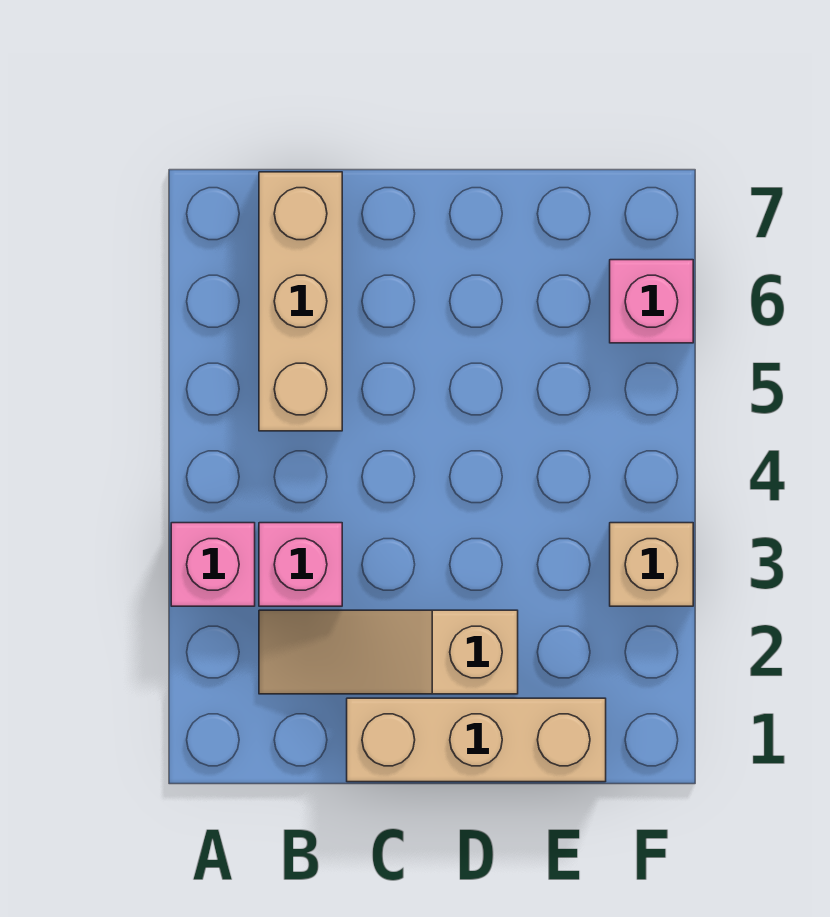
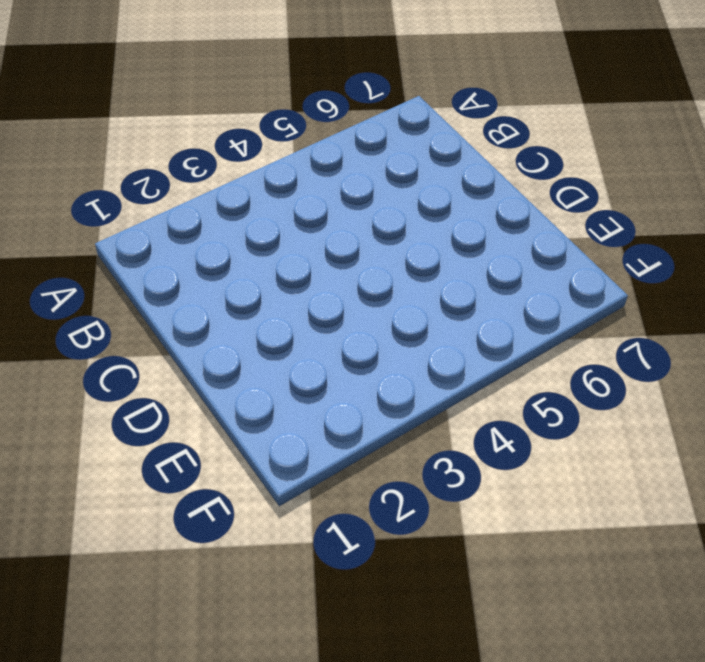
none -> pink brick A3 level 1
none -> tan slope B2:D2 level 1 top D

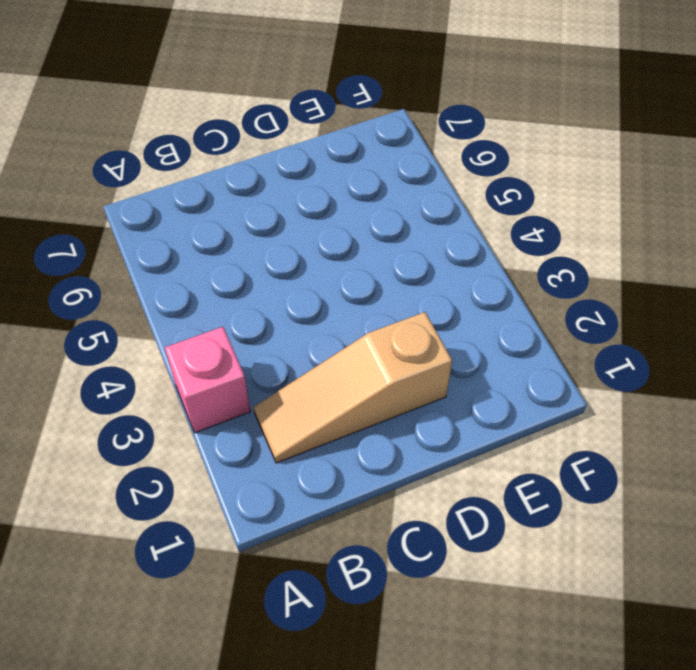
none -> pink brick B3 level 1
none -> tan brick B5:B7 level 1

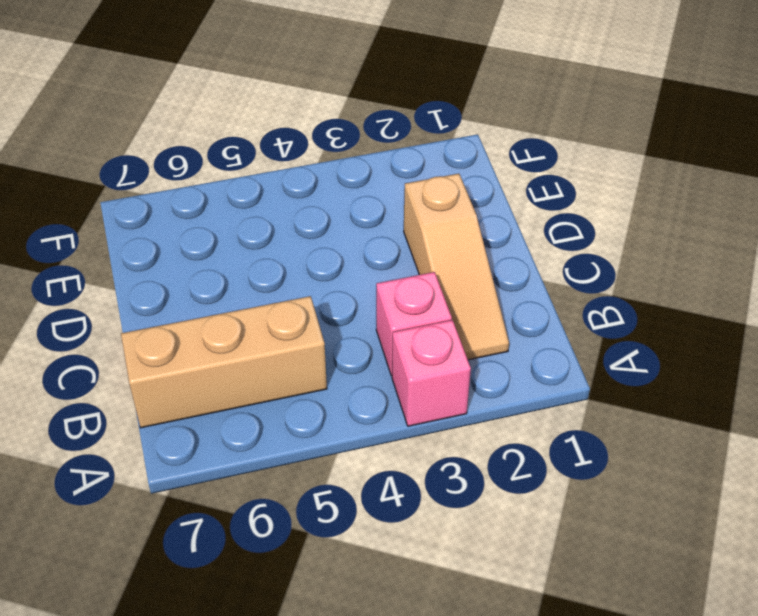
none -> tan brick C1:E1 level 1
none -> tan brick F3 level 1

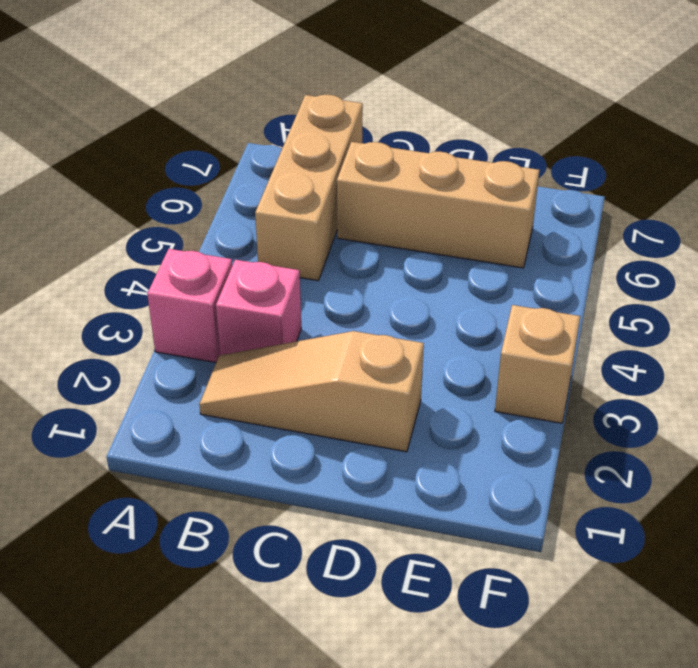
tan brick C6:E6 level 1 -> tan brick C1:E1 level 1
none -> pink brick F6 level 1

